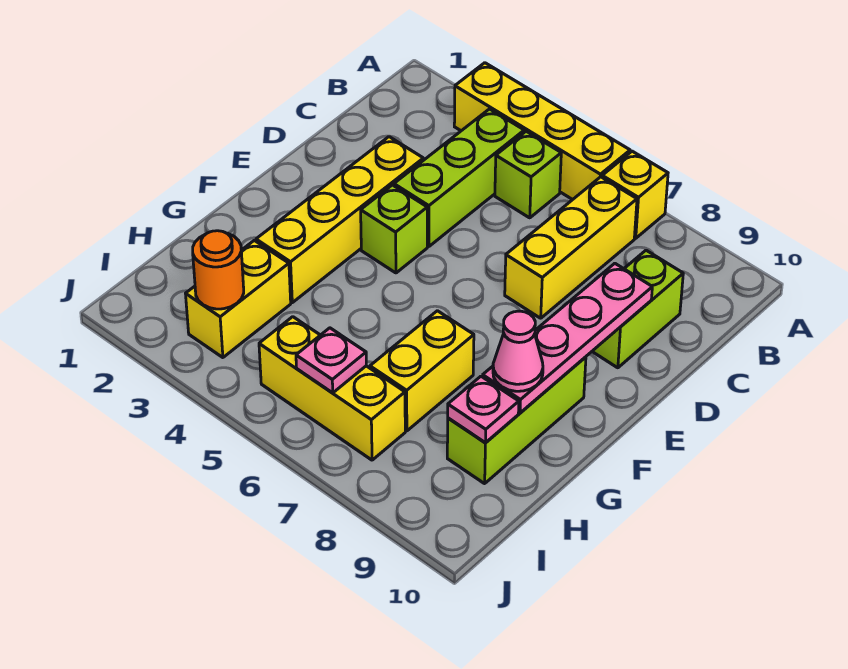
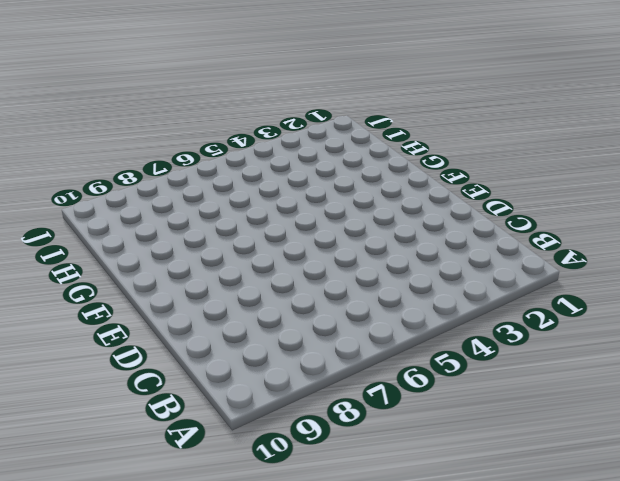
none -> yellow brick A3:A6 level 1
none -> yellow brick A7 level 1
none -> lime brick B4:D4 level 1

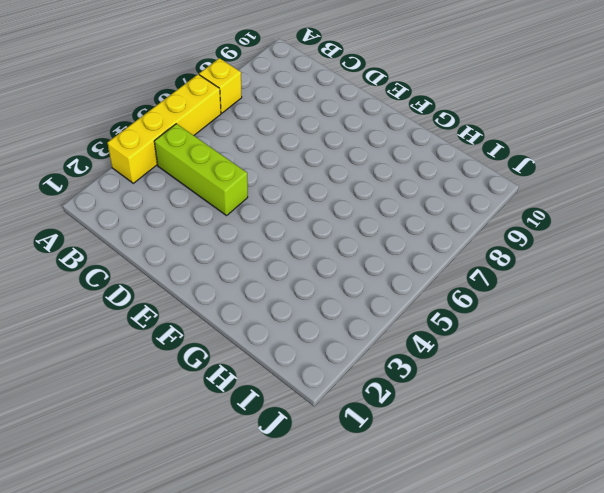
none -> lime brick B5 level 1
none -> yellow brick B7:D7 level 1
none -> lime brick C9:D9 level 1

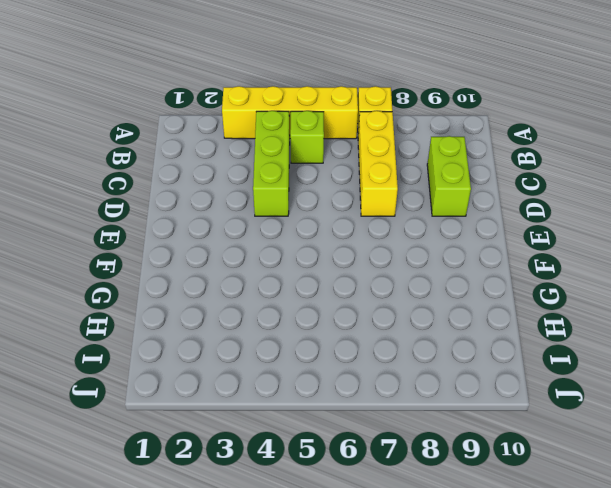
none -> yellow brick D3:G3 level 1
none -> lime brick E4 level 1
none -> lime brick F9:H9 level 1

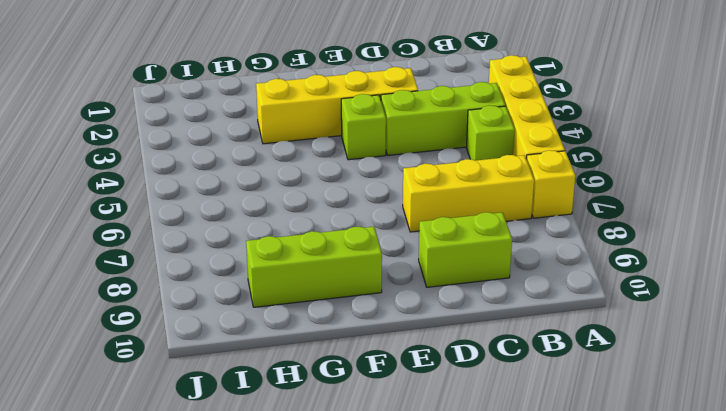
none -> yellow brick G7:H7 level 1
none -> yellow brick H3:I3 level 1
none -> yellow brick I5:I7 level 1

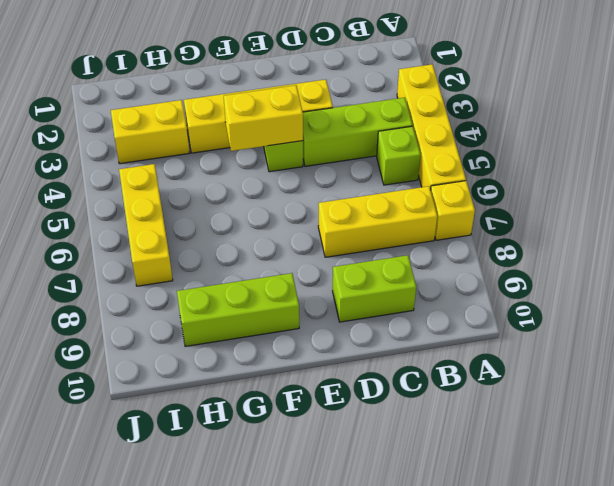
yellow brick E4:F4 level 2 -> yellow brick G7:H7 level 1
none -> pink plate D9:G9 level 2
none -> pink plate H9 level 2
none -> orange round brick I3 level 2

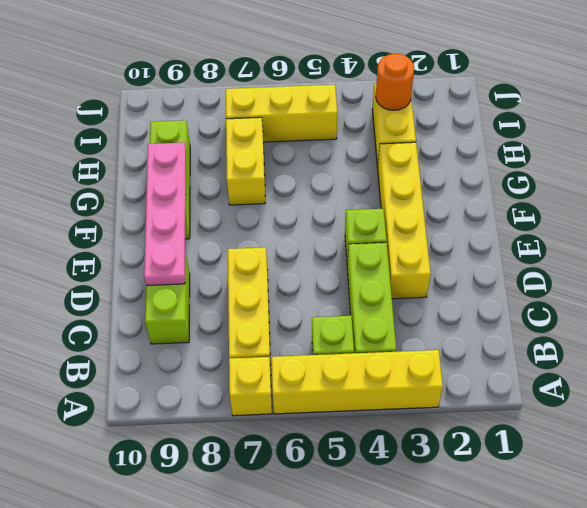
none -> pink plate H9 level 2
none -> pink plate I6 level 2
none -> pink cone G9 level 3

